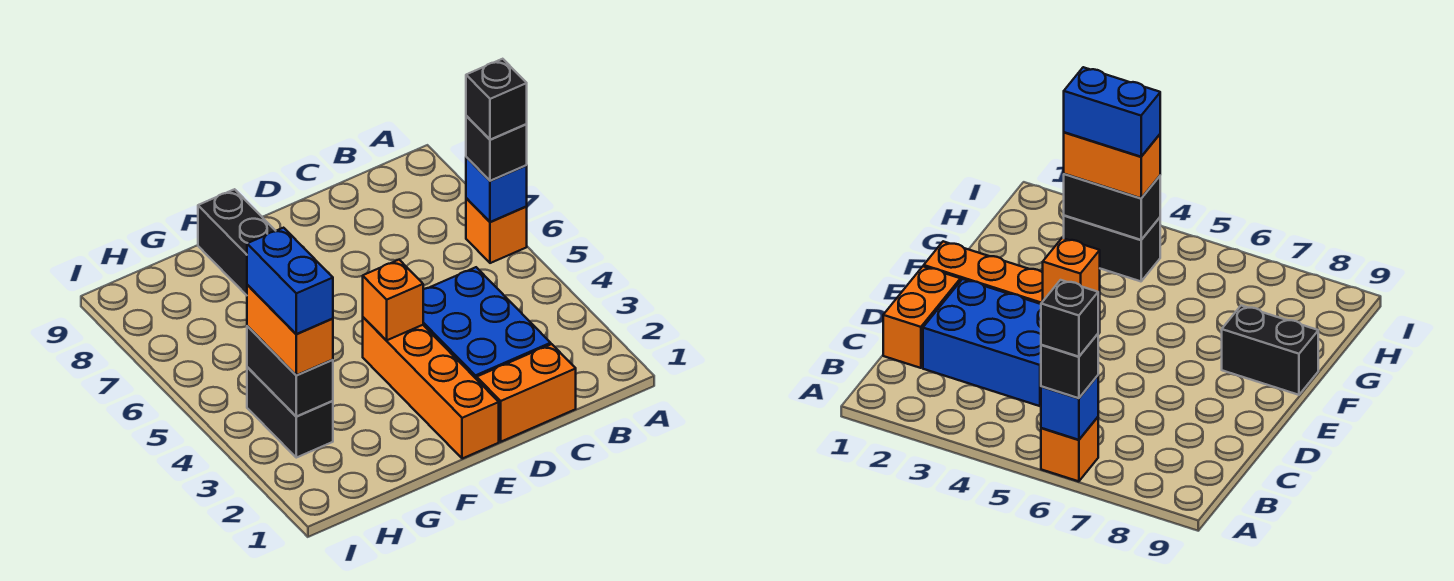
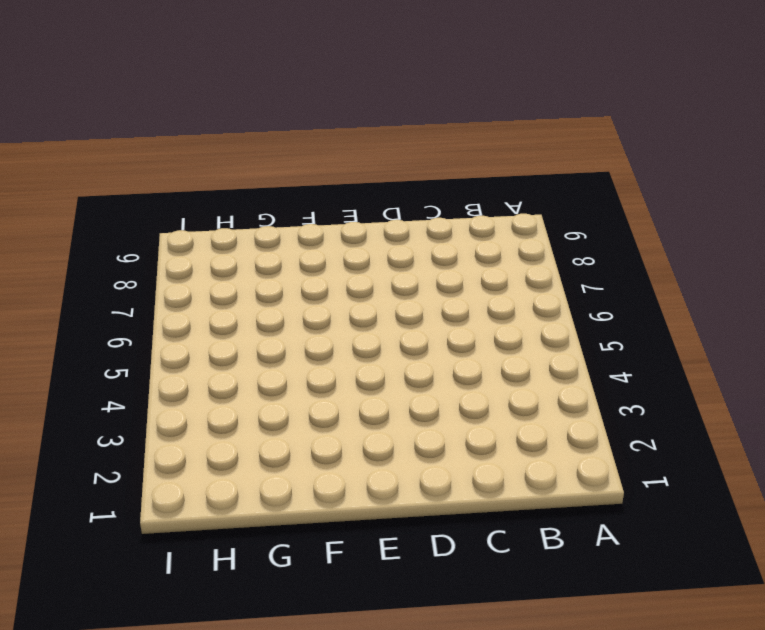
none -> orange brick A6 level 1
none -> orange brick C1:D1 level 1
none -> blue brick C2:D4 level 1

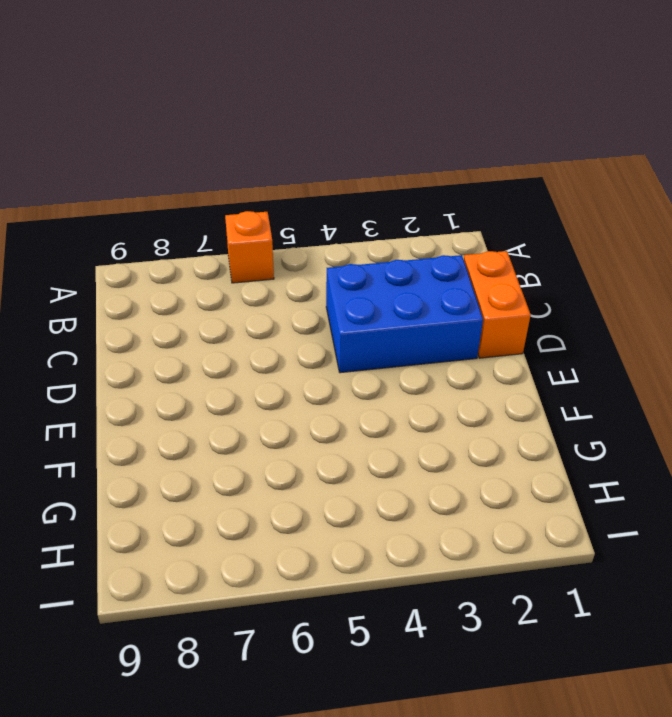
none -> orange brick E1:E4 level 1
none -> black brick F8:F9 level 1
none -> black brick H3:H4 level 1

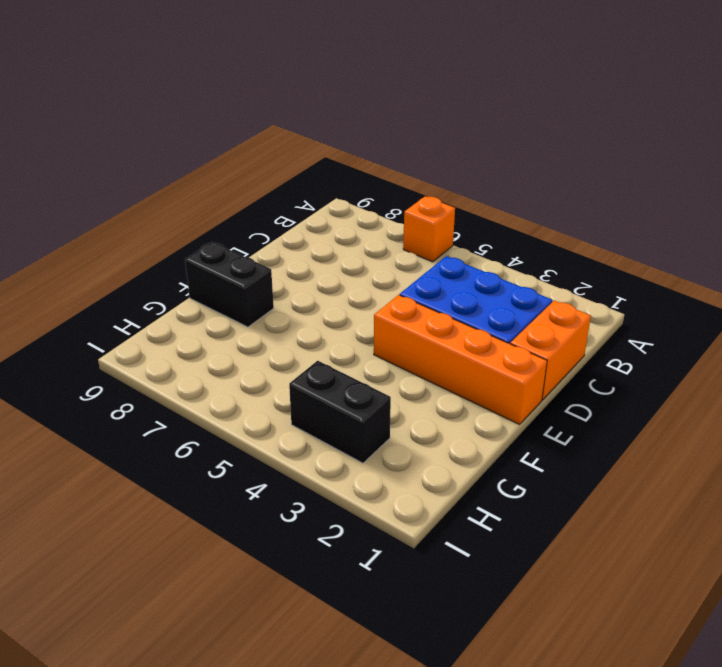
none -> blue brick A6 level 2
none -> orange brick E4 level 2
none -> black brick H3:H4 level 2

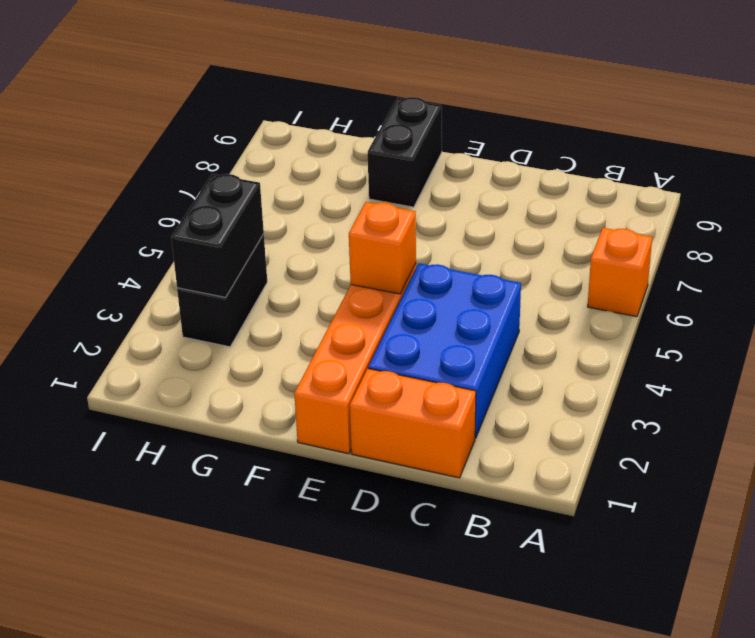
none -> blue brick A6 level 2
none -> black brick A6 level 3
none -> orange brick H3:H4 level 3

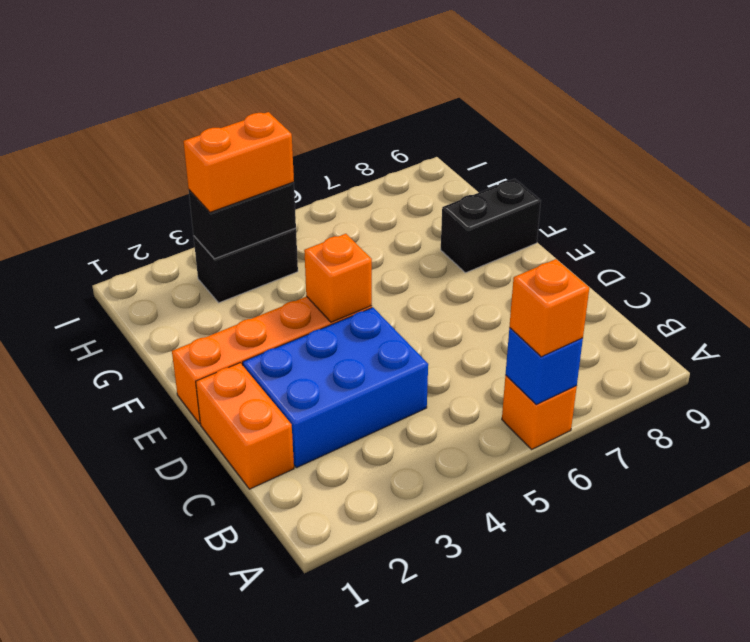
orange brick A6 level 3 -> black brick A6 level 3
none -> black brick A6 level 4
none -> blue brick H3:H4 level 4

